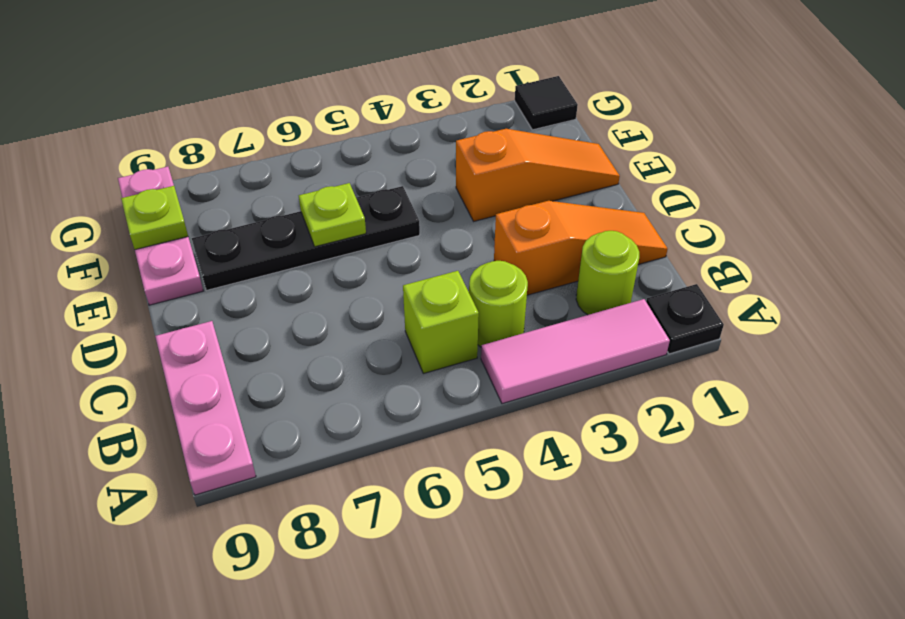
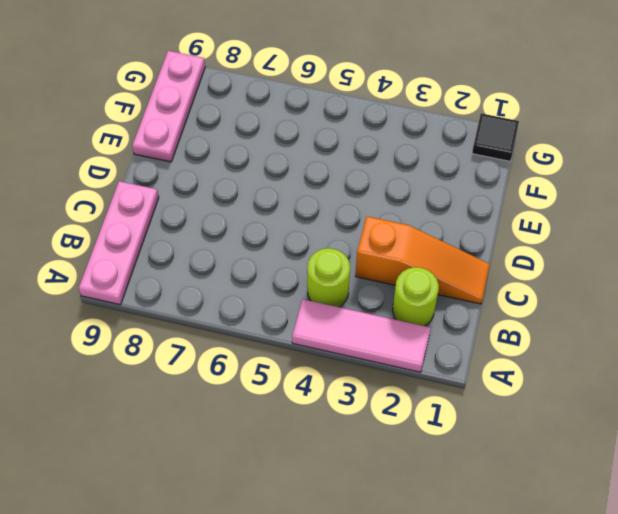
none -> black plate A1 level 1
none -> lime brick B5 level 1
none -> orange slope E1:E3 level 1 top 3

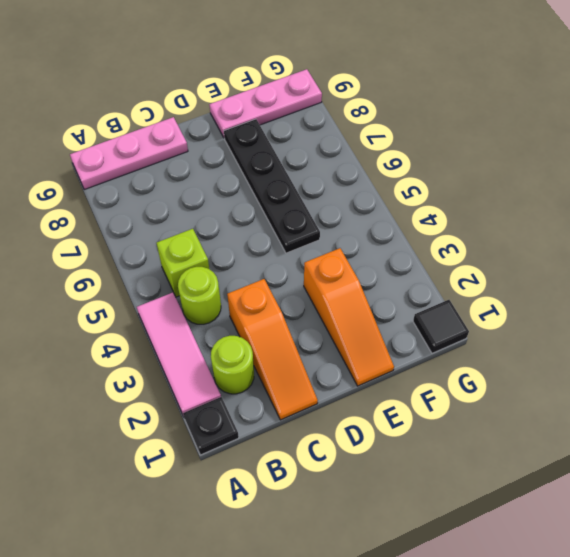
none -> lime plate E6 level 2
none -> lime plate F9 level 2

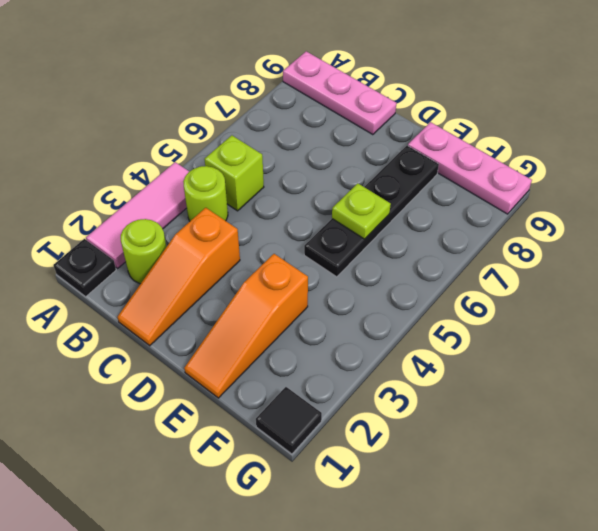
none -> lime plate F9 level 2

